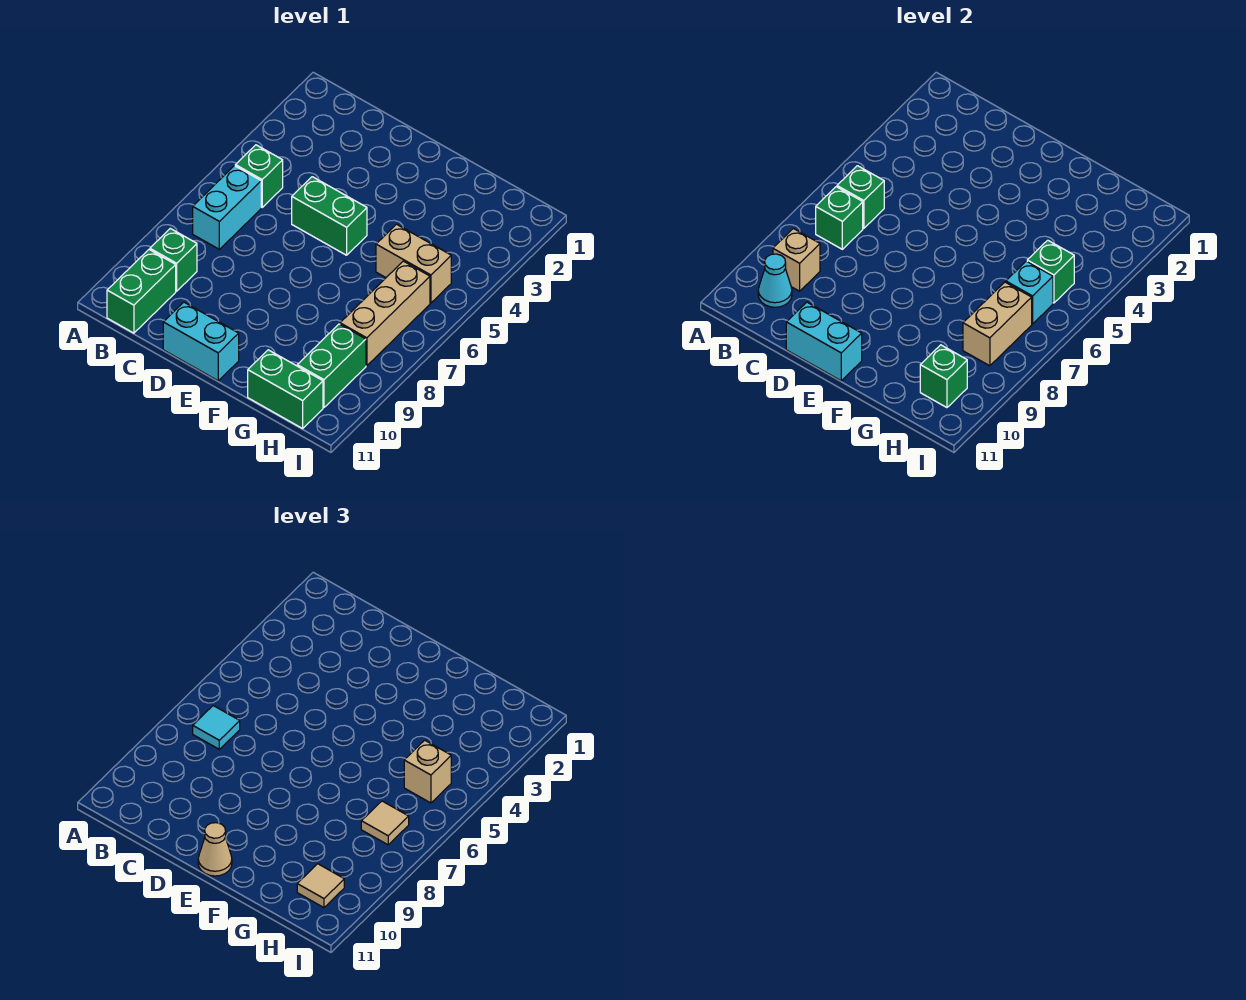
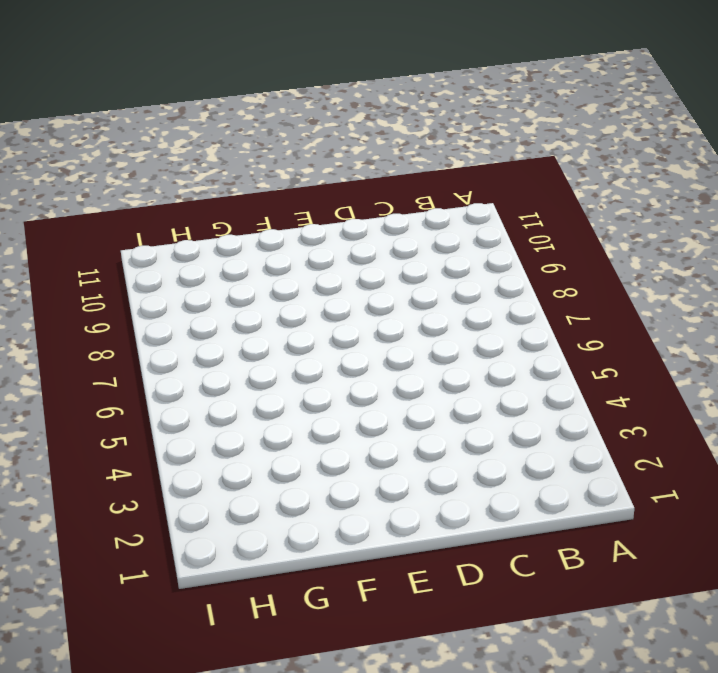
none -> green brick B5 level 1
none -> cyan brick B6:B7 level 1
none -> green brick B9 level 1

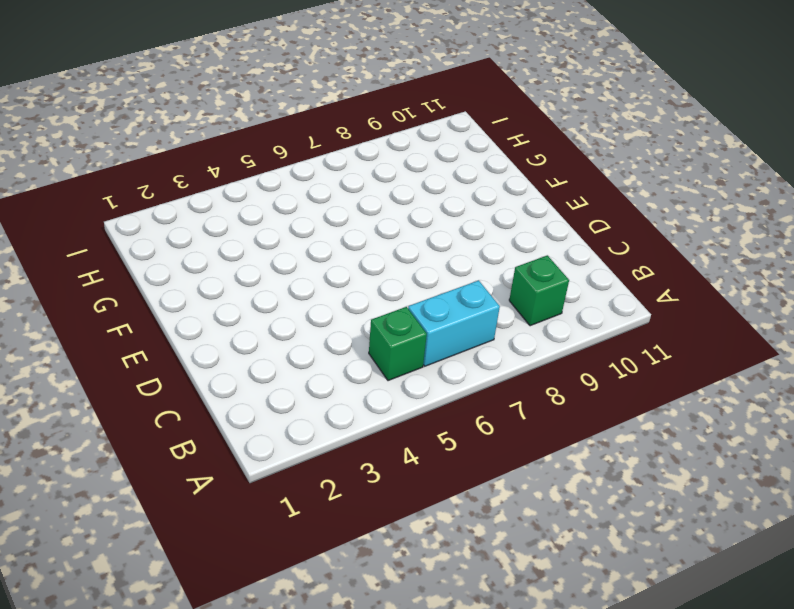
none -> green brick B10:B11 level 1
none -> green brick D5:E5 level 1
none -> cyan brick D11:E11 level 1

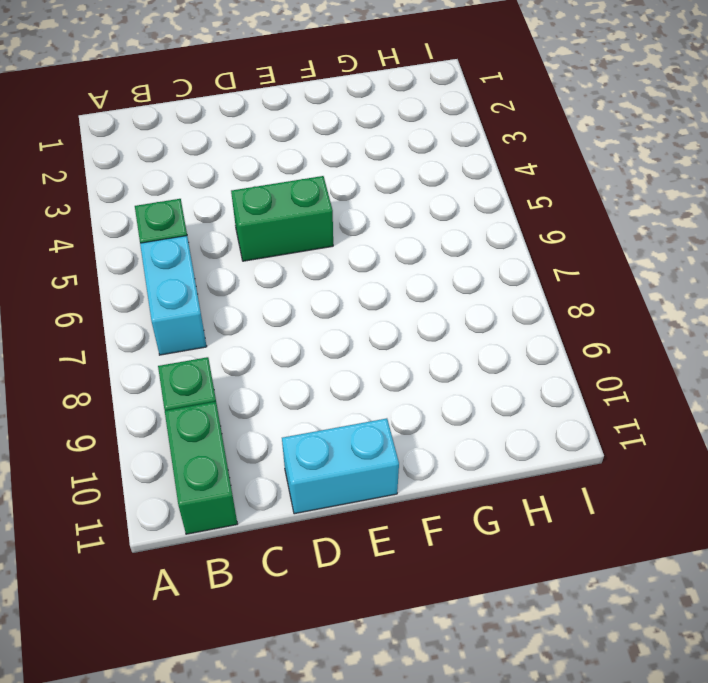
none -> tan brick G5:H5 level 1
none -> green brick G11:H11 level 1
none -> tan brick H6:H8 level 1

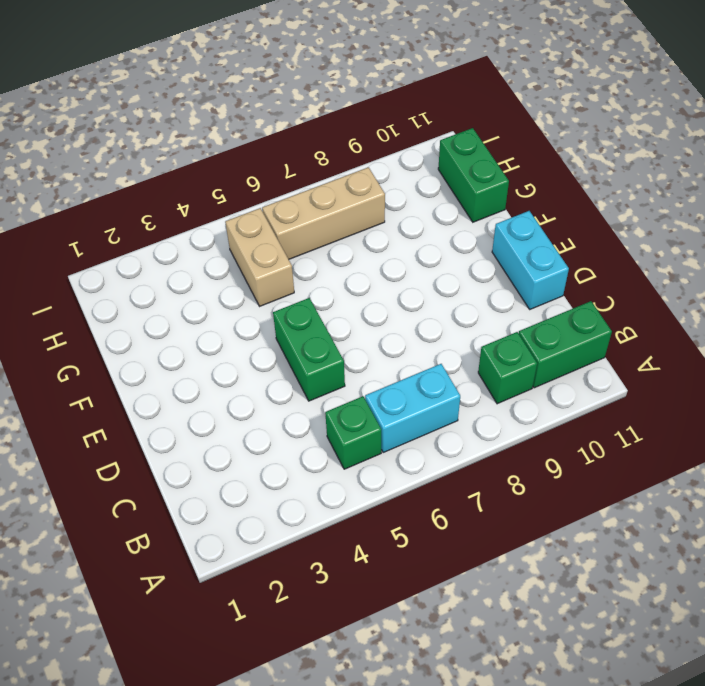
none -> green brick H9:H10 level 1
none -> green brick B6 level 2
none -> green brick B7 level 2

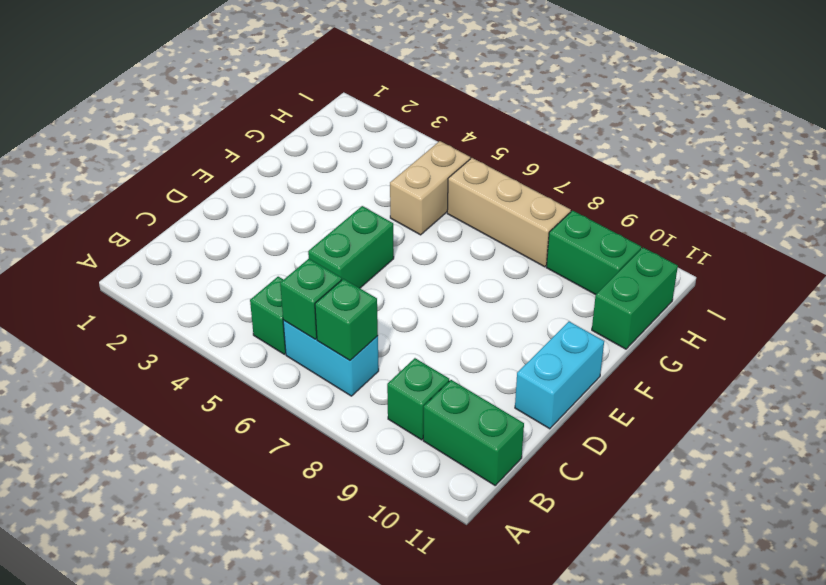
none -> tan brick B9 level 2
none -> cyan cone B10 level 2
none -> cyan brick D11:E11 level 2

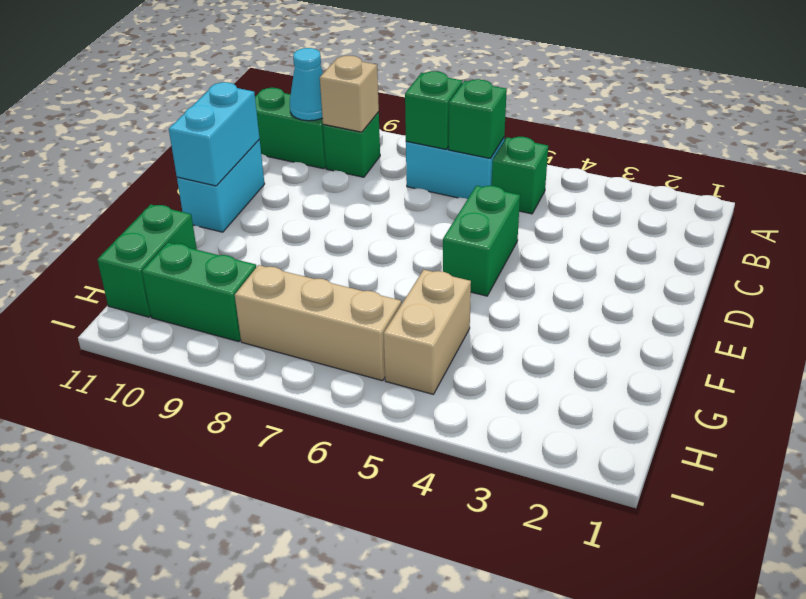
none -> green brick H5 level 2
none -> cyan brick H6 level 2
none -> tan brick H7:H8 level 2

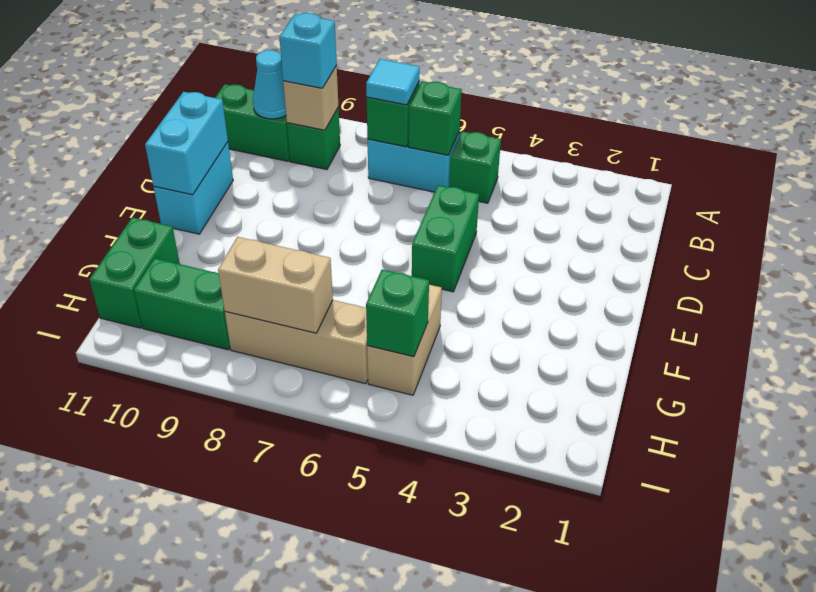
cyan brick B9 level 3 -> cyan brick H6 level 2
none -> green brick H10 level 2
none -> tan cone E11 level 3
none -> tan brick H5 level 3

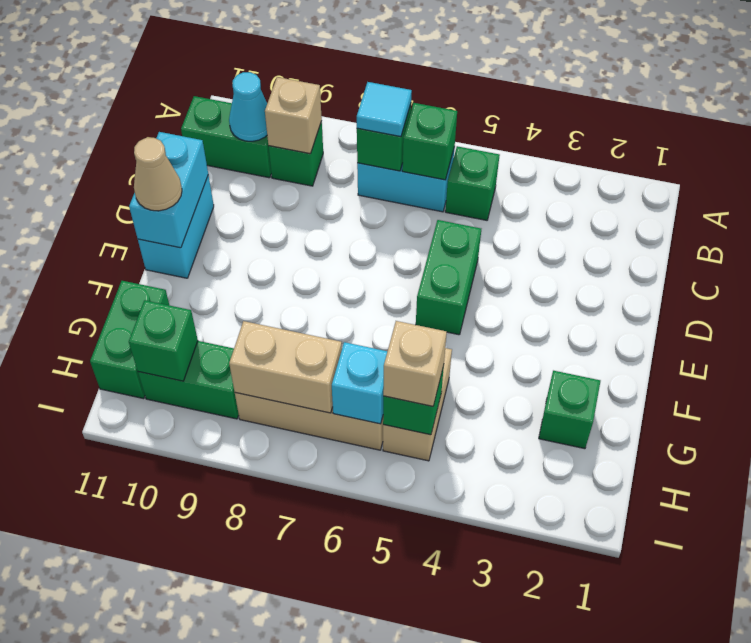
green brick G2 level 1 -> none
none -> tan tile H7 level 3
none -> tan tile H10 level 3

